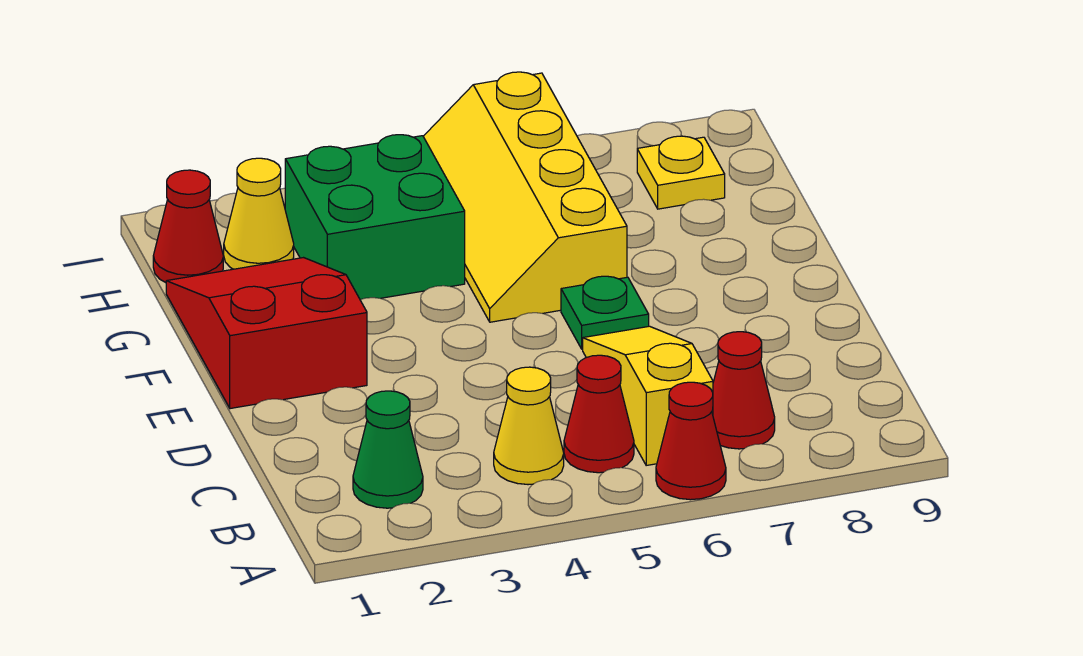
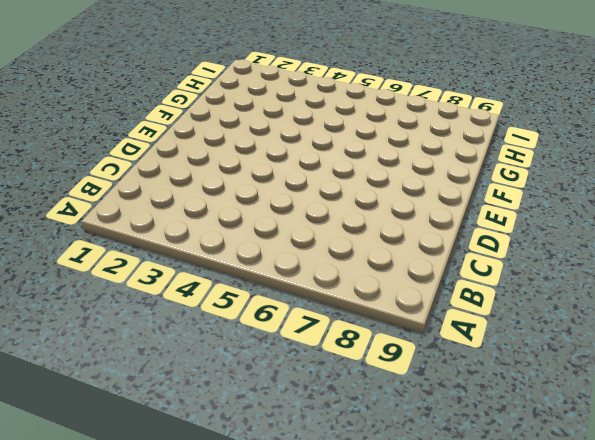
none -> red cone A6 level 1
none -> green cone B2 level 1
none -> yellow cone B4 level 1

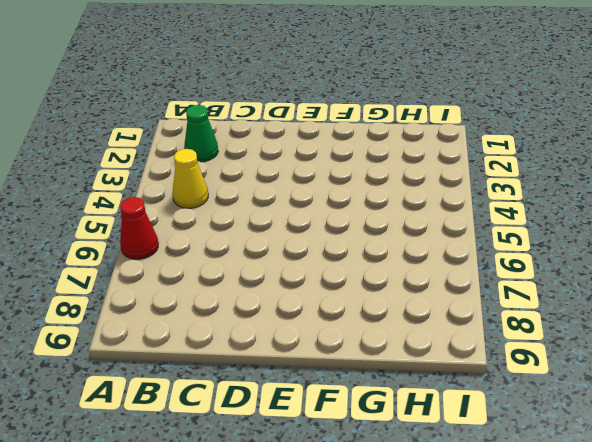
none -> red cone B5 level 1
none -> yellow slope B6:D6 level 1 top B
none -> red cone B7 level 1

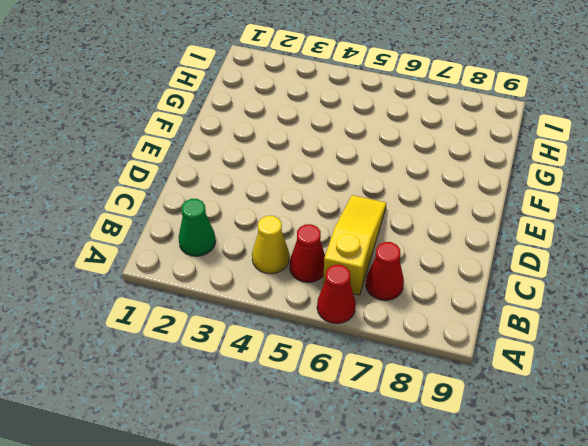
none -> red slope E1:G2 level 1 top E
none -> green plate E6 level 1
none -> yellow slope F5:I6 level 1 top 6

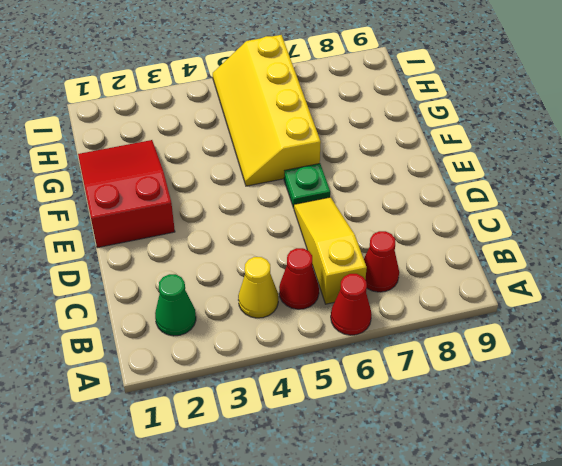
none -> green brick G3:H4 level 1
none -> red cone H1 level 1
none -> yellow cone H2 level 1

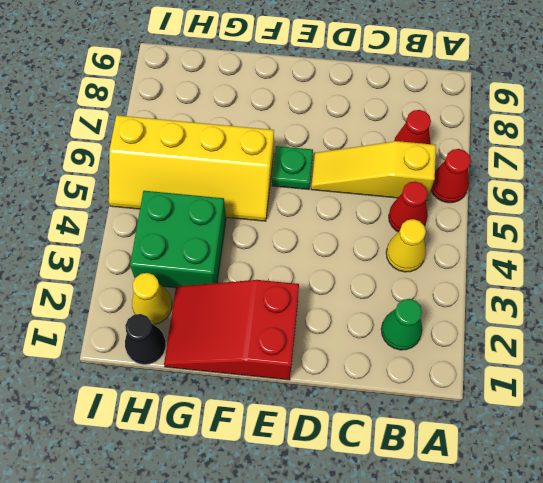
black cone H1 level 1 -> red cone H1 level 1
none -> yellow plate H8 level 1

